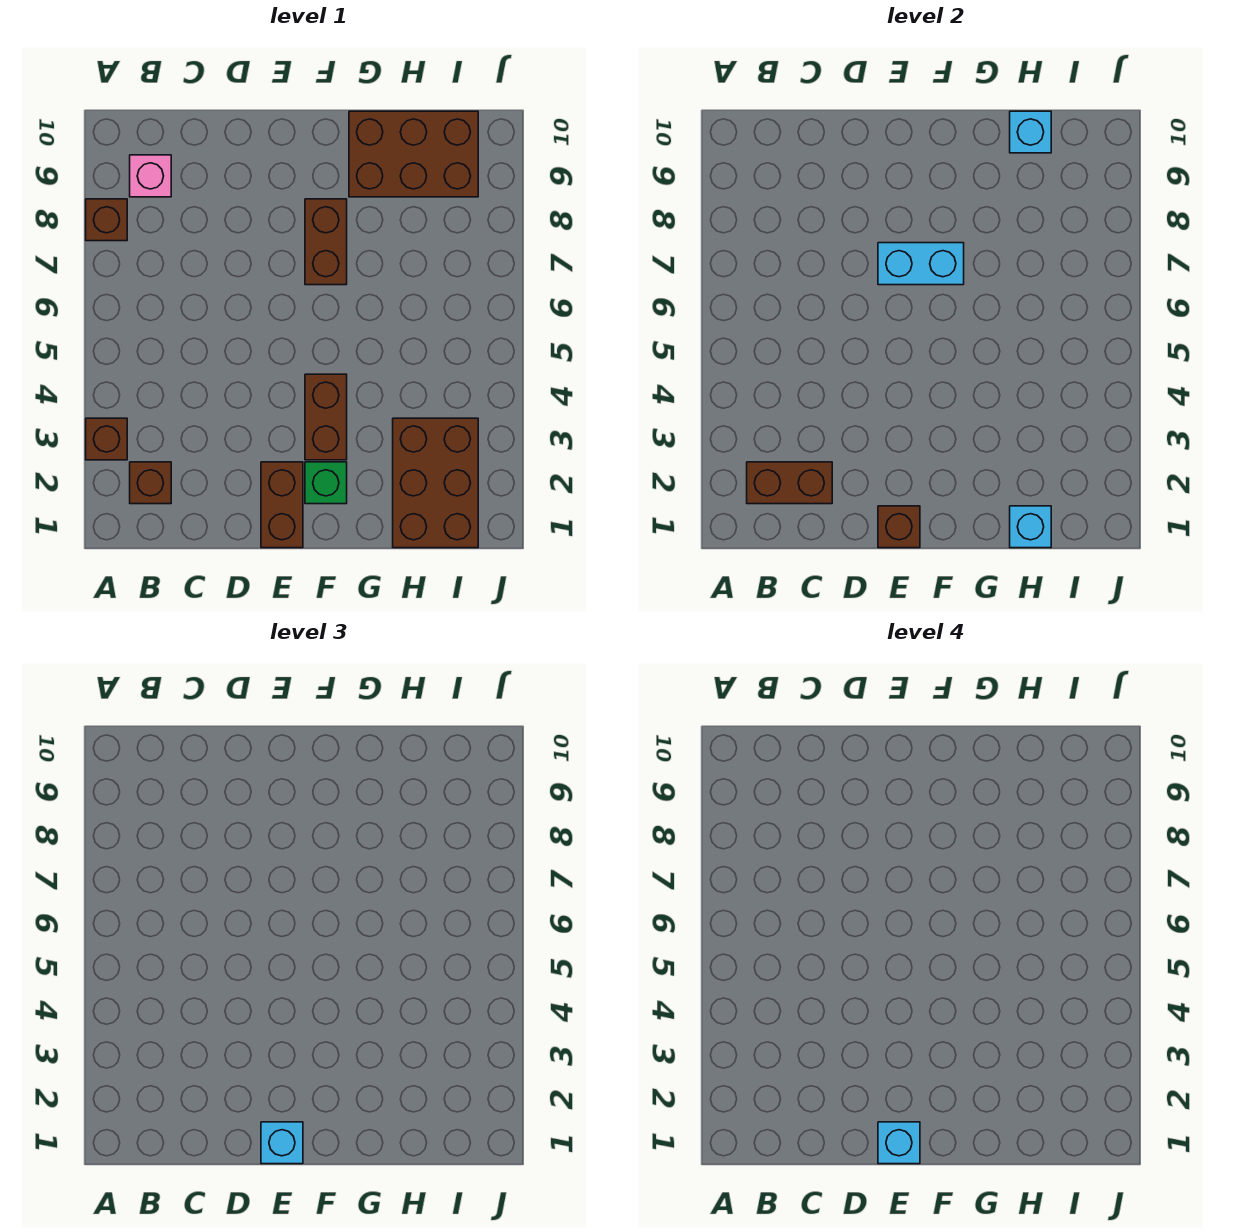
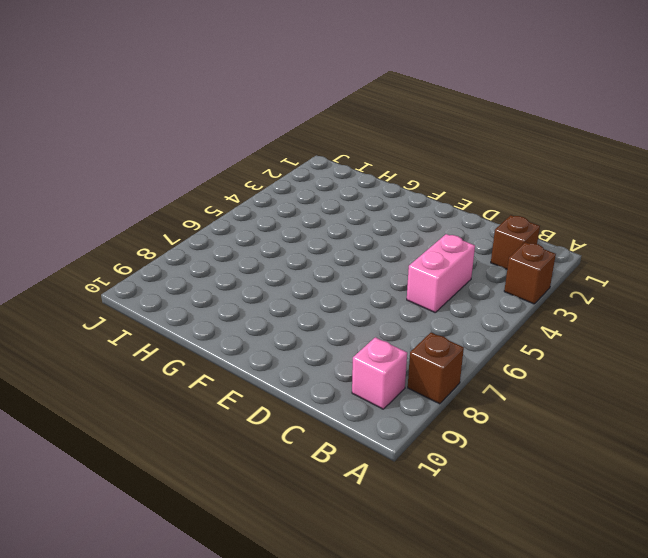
pink brick C4:C5 level 1 -> none
none -> brown brick E1:E2 level 1
none -> green brick F2 level 1
none -> brown brick F3:F4 level 1

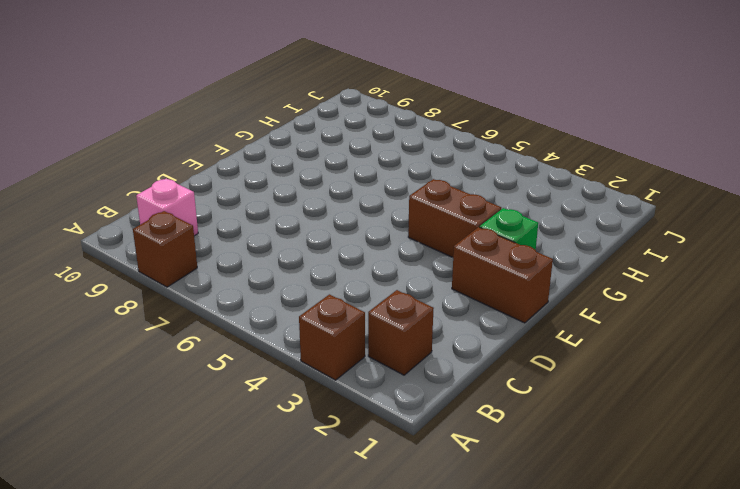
none -> brown brick F7:F8 level 1
none -> brown brick G9:I10 level 1
none -> brown brick H1:I3 level 1

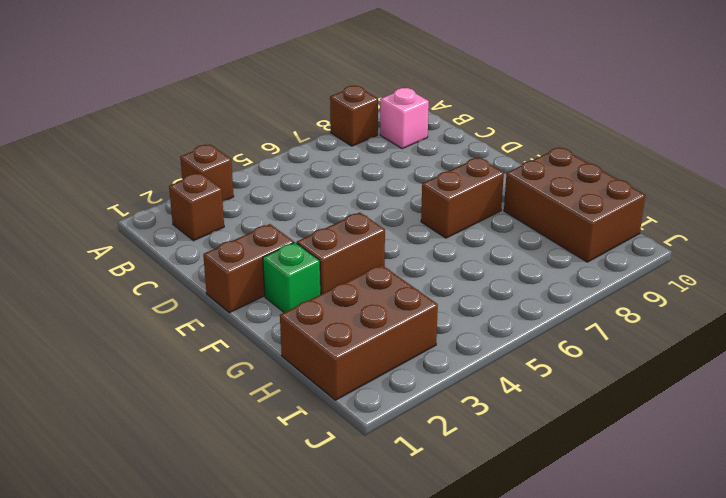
none -> brown brick B2:C2 level 2
none -> brown brick E1 level 2
none -> cyan brick E7:F7 level 2

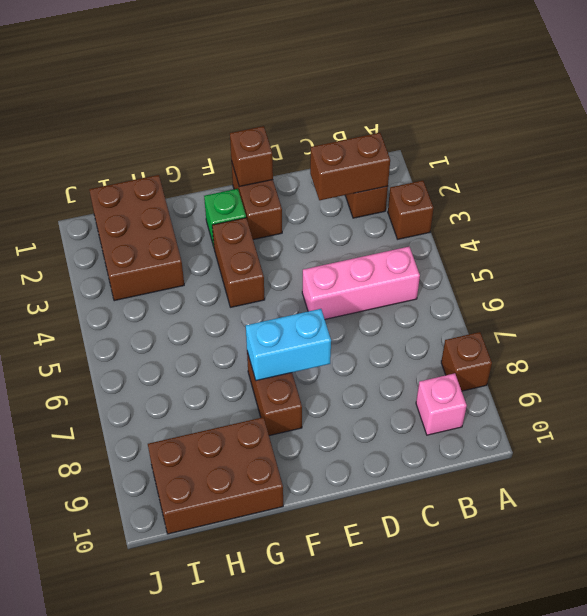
pink brick B5:D5 level 1 -> none
none -> cyan brick H1 level 2
none -> cyan brick H10 level 2
none -> cyan brick E1 level 3

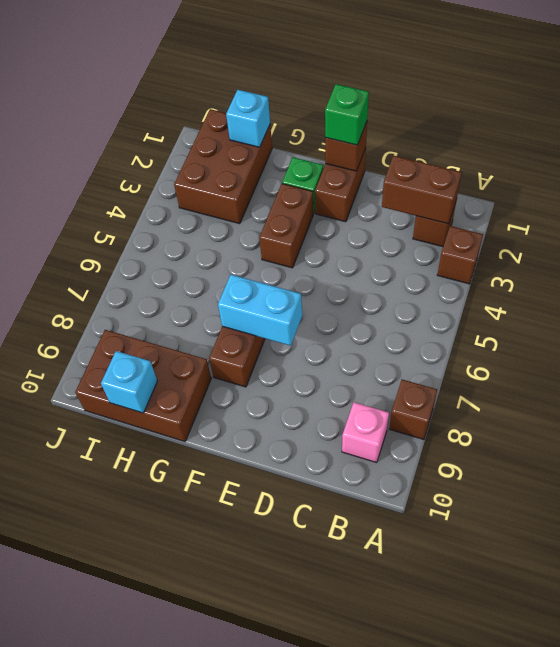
green brick E1 level 3 -> cyan brick E1 level 3
none -> cyan brick E1 level 4

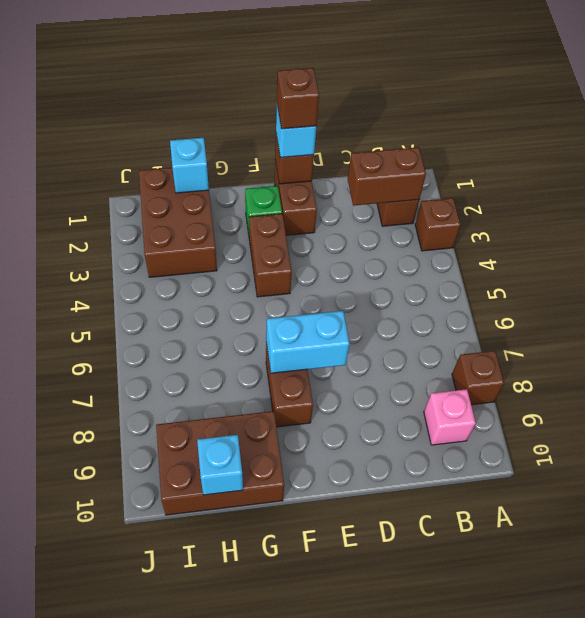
brown brick E1 level 4 -> cyan brick E1 level 4

